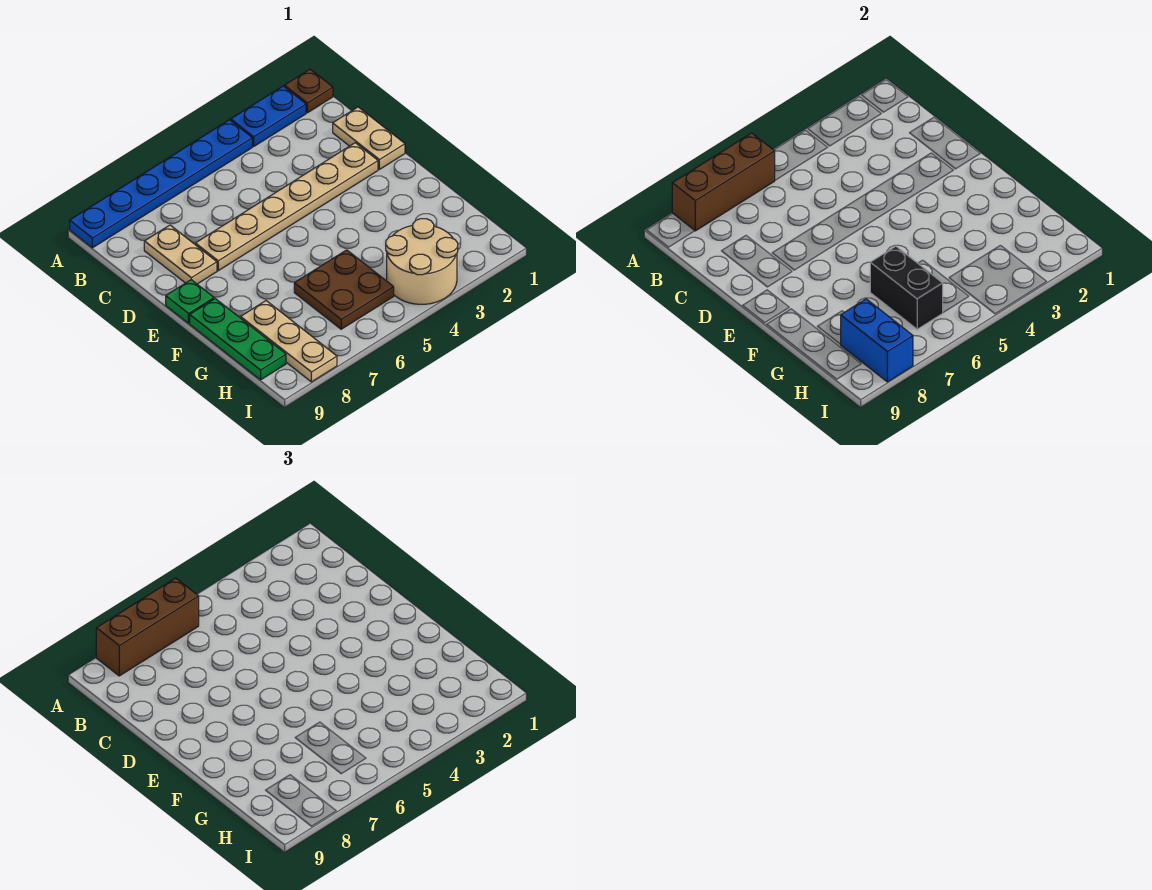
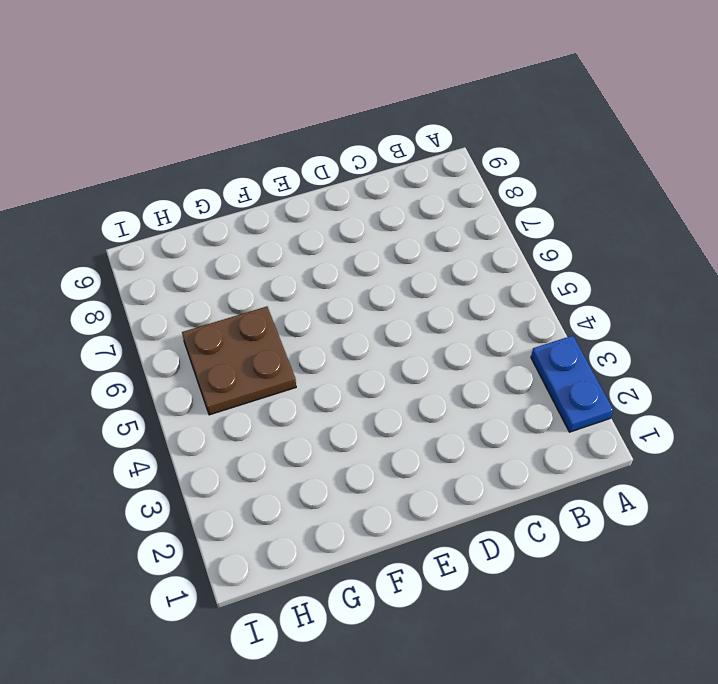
none -> brown plate A1 level 1
none -> blue plate A4:A9 level 1
none -> tan plate C1:D1 level 1

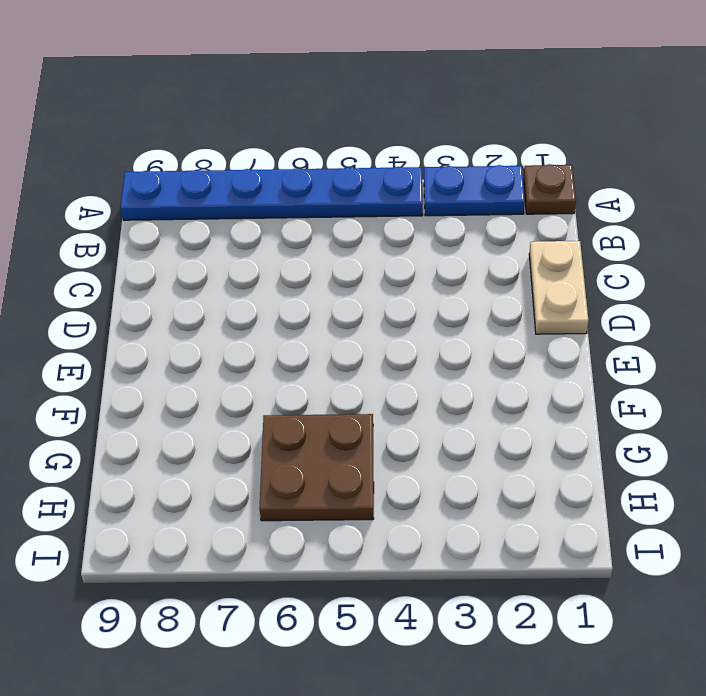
none -> tan plate C8:D8 level 1
none -> tan plate D2:D7 level 1
none -> green plate E9 level 1

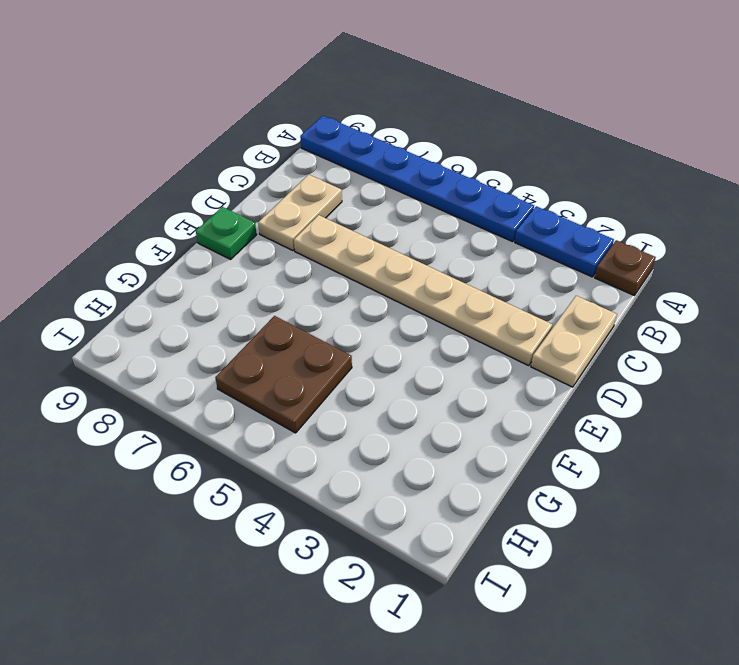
none -> green plate F9:H9 level 1
none -> tan plate G8:I8 level 1
none -> tan round brick H3:I4 level 1

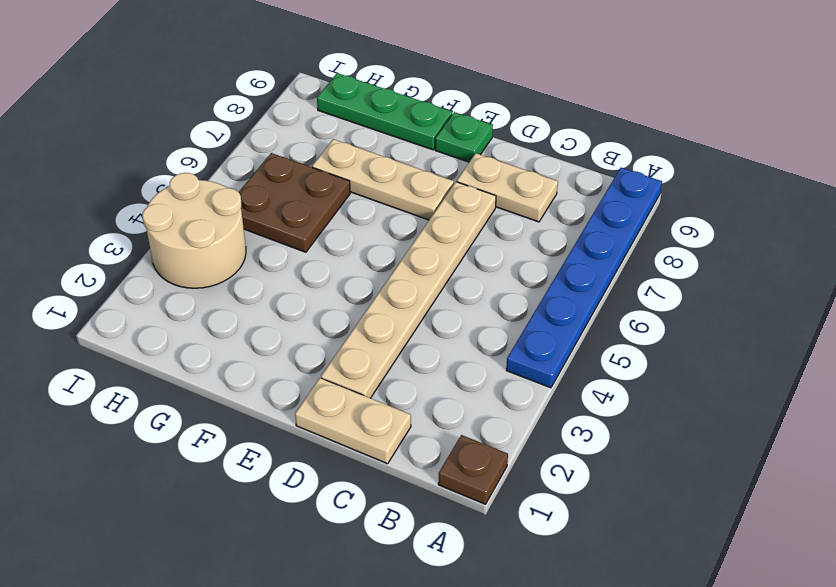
tan plate E7:G7 level 1 -> tan plate G8:I8 level 1
none -> blue plate A2:A3 level 1
none -> brown brick A6:A8 level 2
none -> black brick G6:H6 level 2

